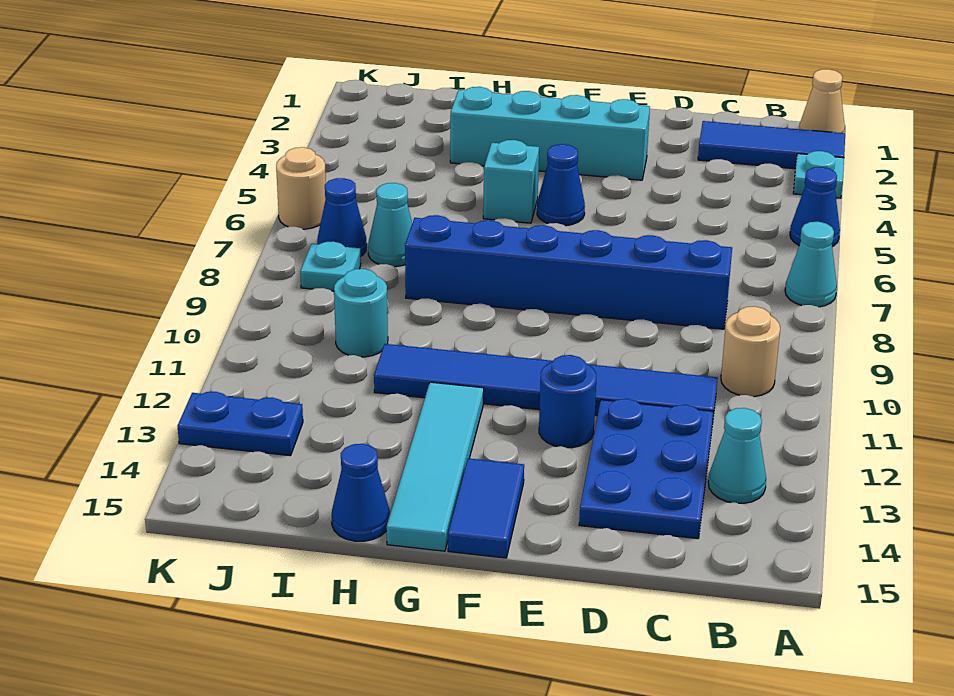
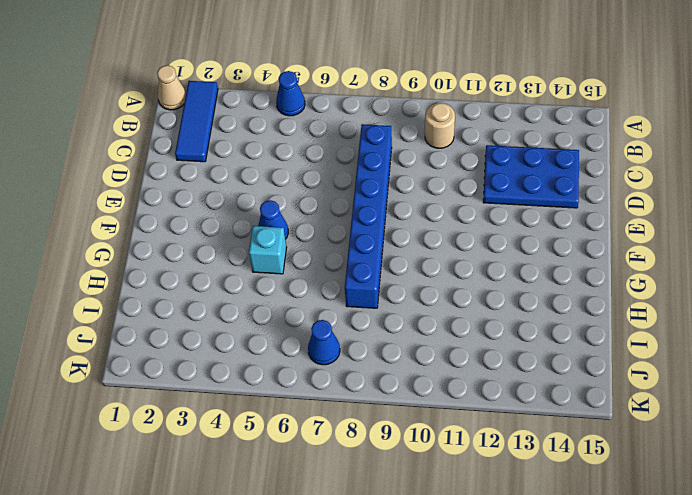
none -> cyan plate A3 level 1
none -> cyan cone A7 level 1
none -> cyan cone B13 level 1

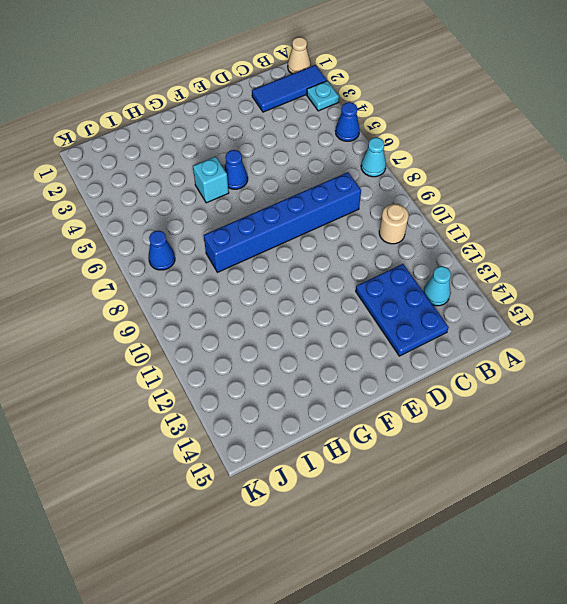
none -> blue tile C11:H11 level 1
none -> cyan brick E3:H3 level 1
none -> blue round brick E12 level 1

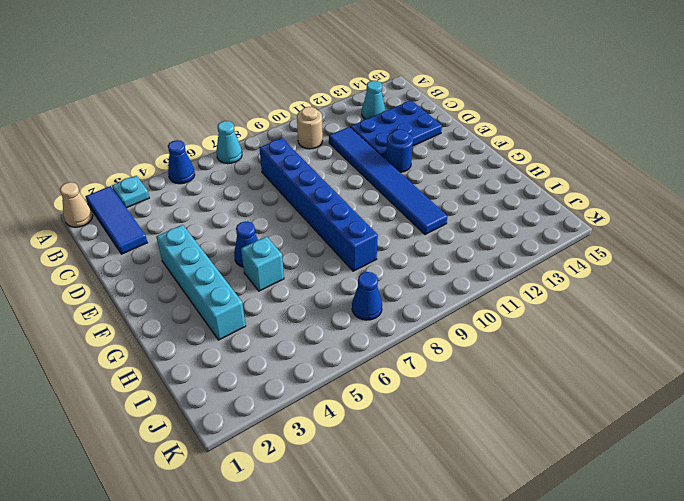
none -> blue tile F14:F15 level 1
none -> cyan tile G12:G15 level 1
none -> blue cone H15 level 1

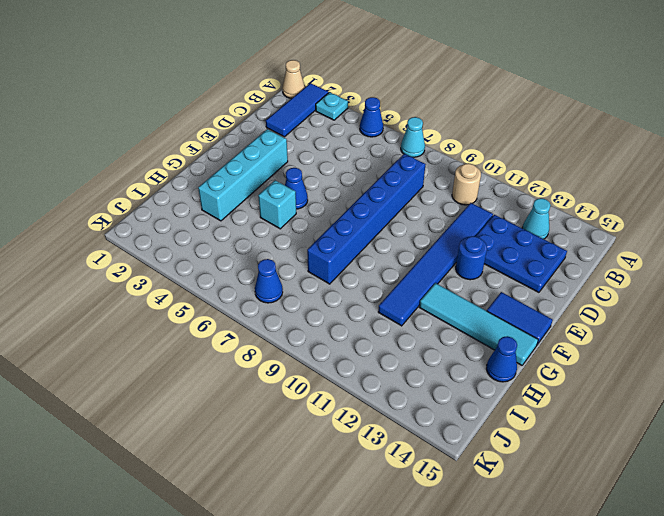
none -> cyan cone I7 level 1
none -> cyan round brick I10 level 1
none -> cyan plate J8 level 1

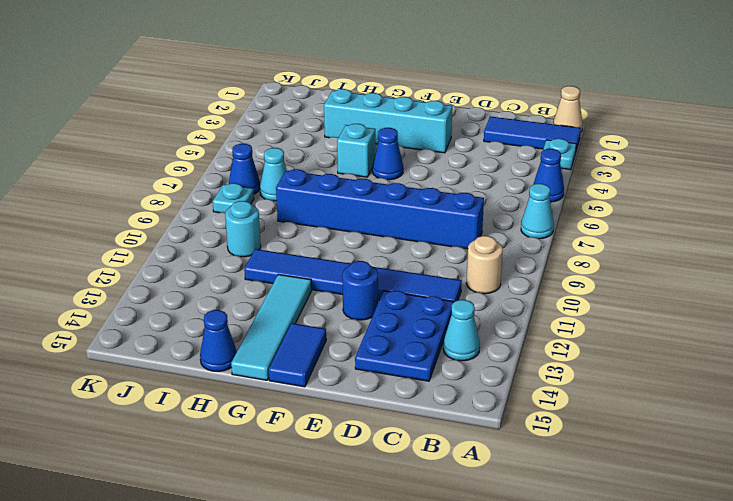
none -> blue plate J13:K13 level 1
none -> tan round brick K6 level 1

